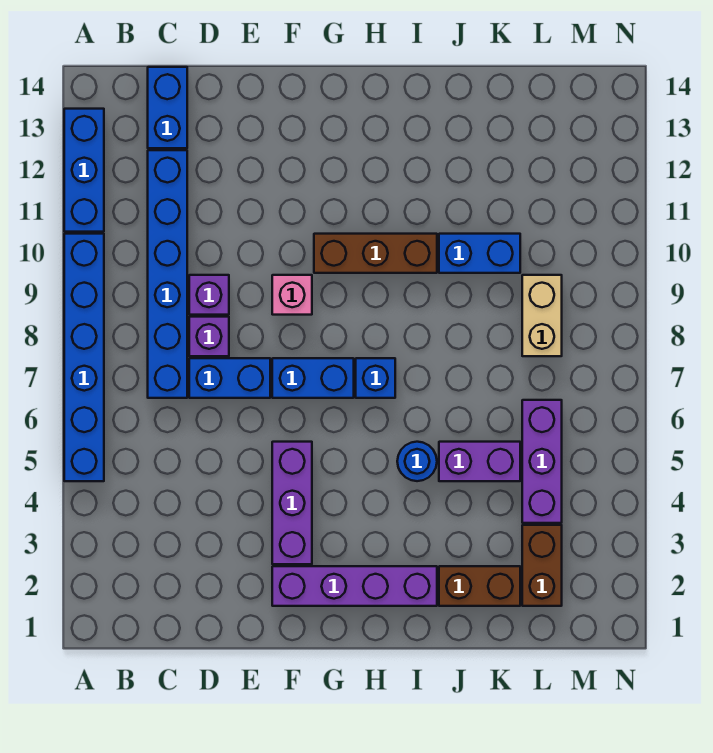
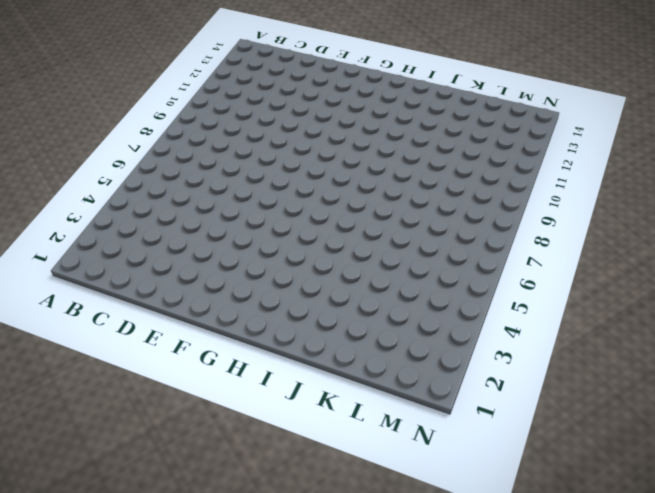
none -> blue brick A5:A10 level 1
none -> blue brick A11:A13 level 1
none -> blue brick C7:C12 level 1

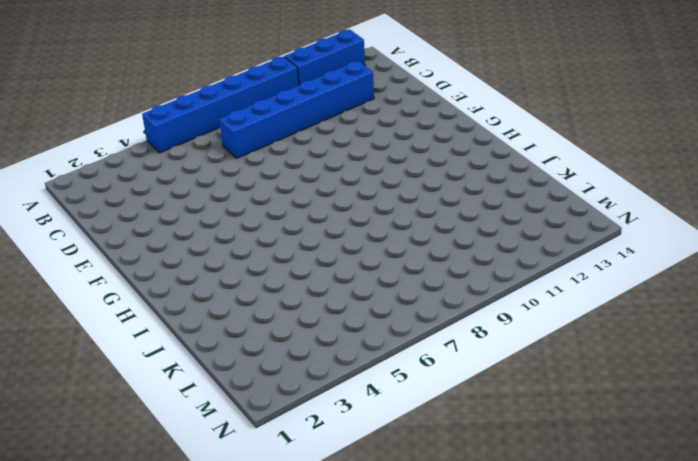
none -> blue brick C13:C14 level 1
none -> blue brick D7:E7 level 1
none -> purple brick D8 level 1

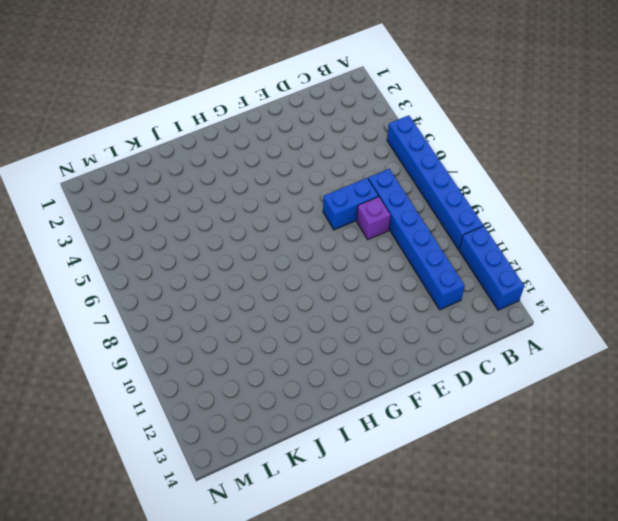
none -> blue brick C13:C14 level 1
none -> purple brick D9 level 1
none -> purple brick F2:I2 level 1

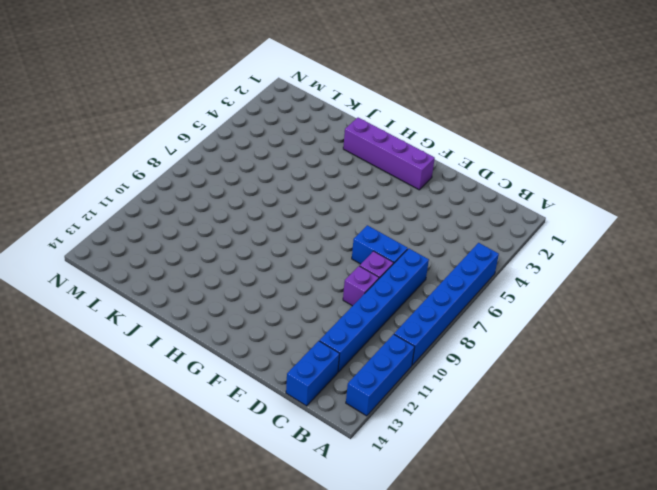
none -> purple brick F3:F5 level 1
none -> blue brick F7:G7 level 1
none -> pink brick F9 level 1

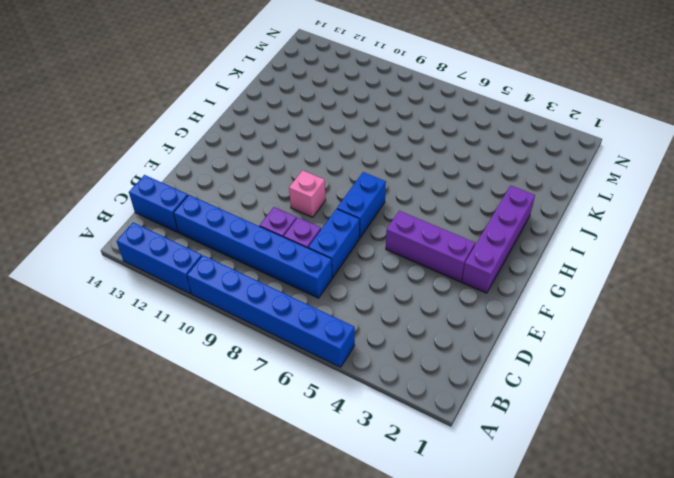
none -> brown brick G10:I10 level 1
none -> blue brick H7 level 1
none -> blue round brick I5 level 1

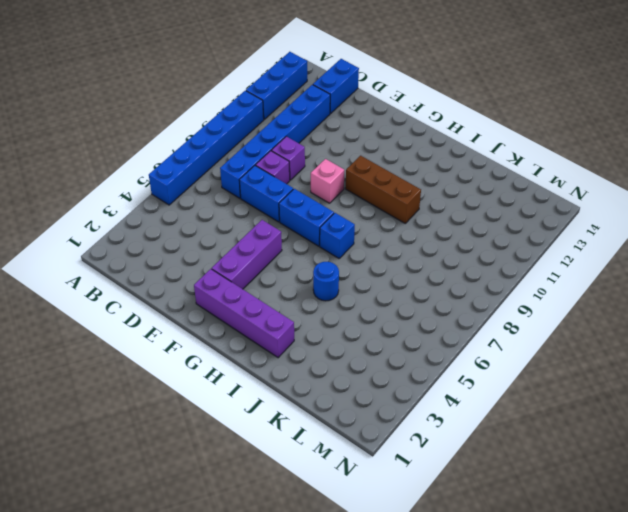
none -> brown brick J2:K2 level 1
none -> purple brick J5:K5 level 1
none -> blue brick J10:K10 level 1

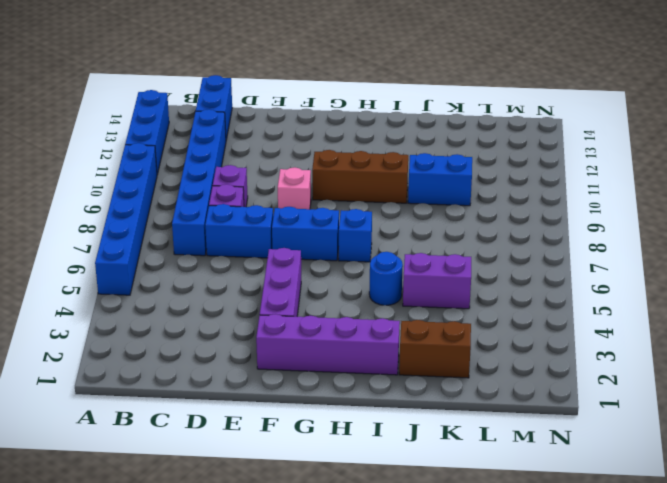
none -> brown brick L2:L3 level 1
none -> purple brick L4:L6 level 1
none -> tan brick L8:L9 level 1

